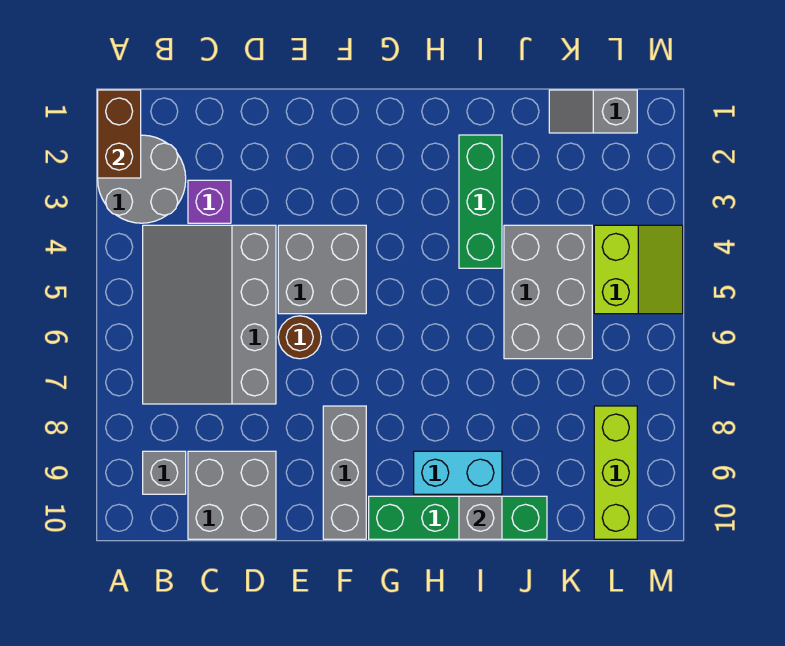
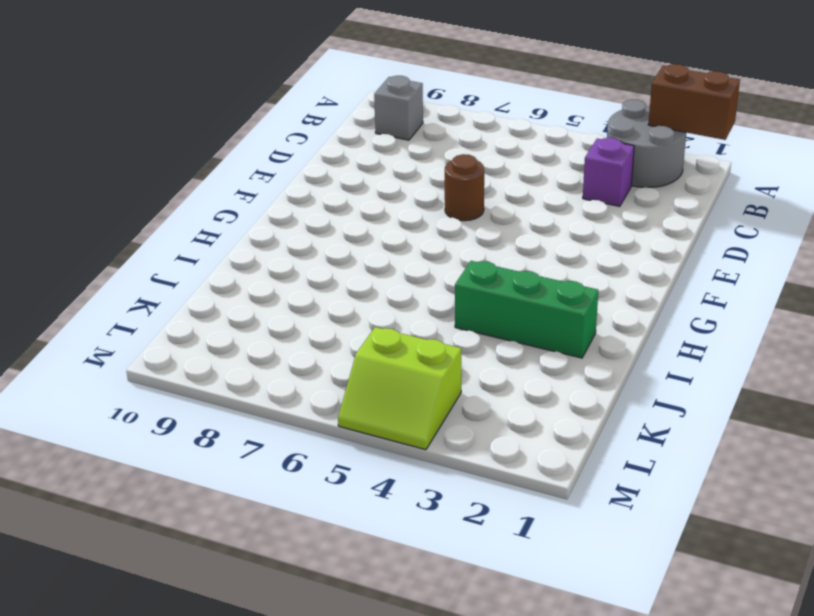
none -> grey slope B4:D7 level 1 top D
none -> grey brick C9:D10 level 1
none -> grey brick E4:F5 level 1

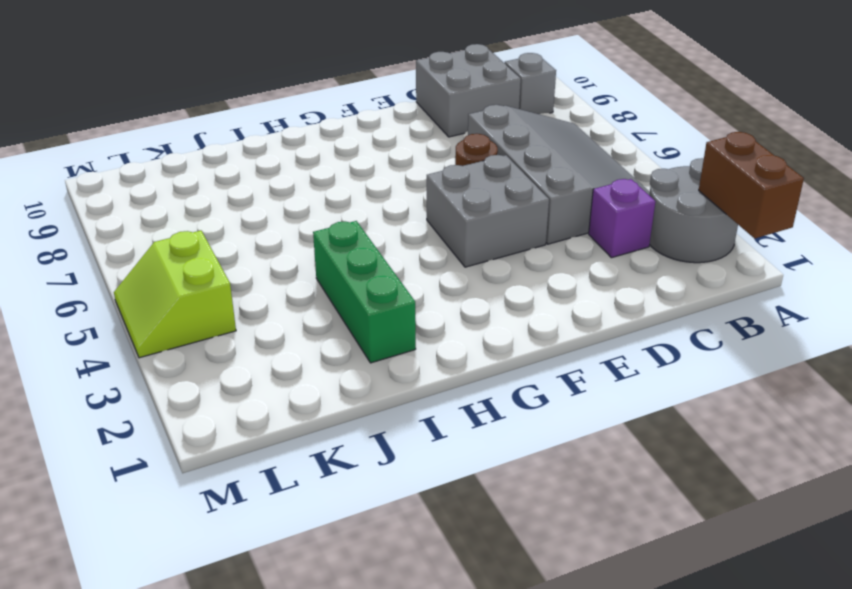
none -> grey brick F8:F10 level 1
none -> green brick G10:J10 level 1
none -> cyan brick H9:I9 level 1

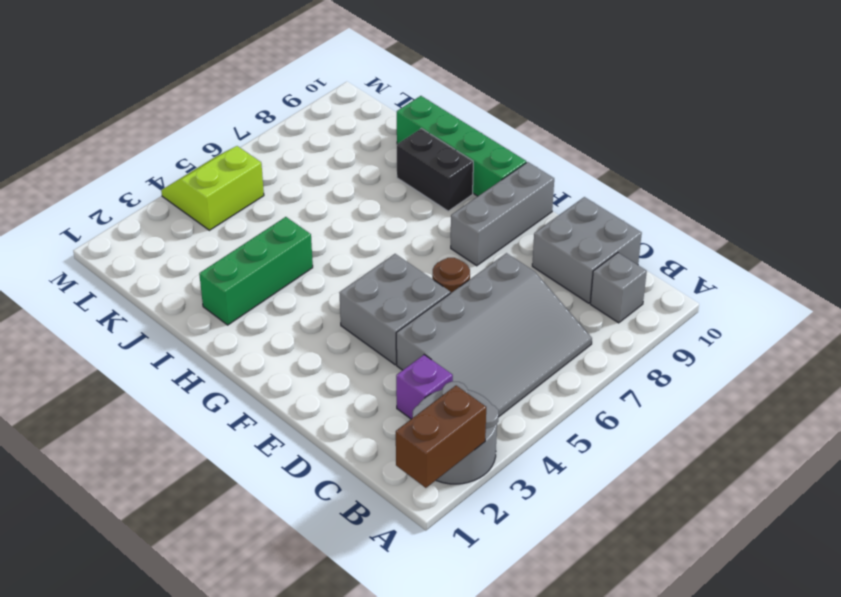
black brick H9:I9 level 1 -> cyan brick H9:I9 level 1
none -> grey brick J4:K6 level 1
none -> grey slope K1:L1 level 1 top L
none -> lime brick L8:L10 level 1

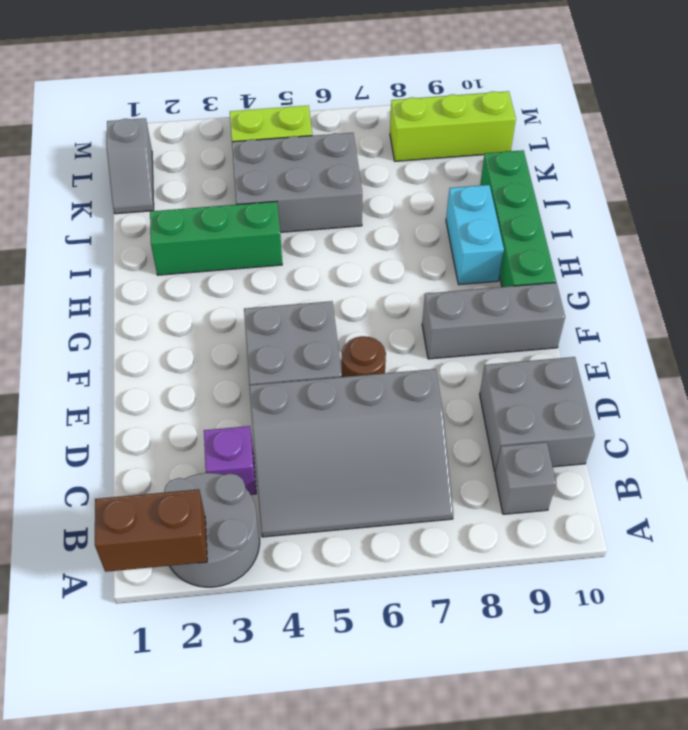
none -> grey brick I10 level 2

